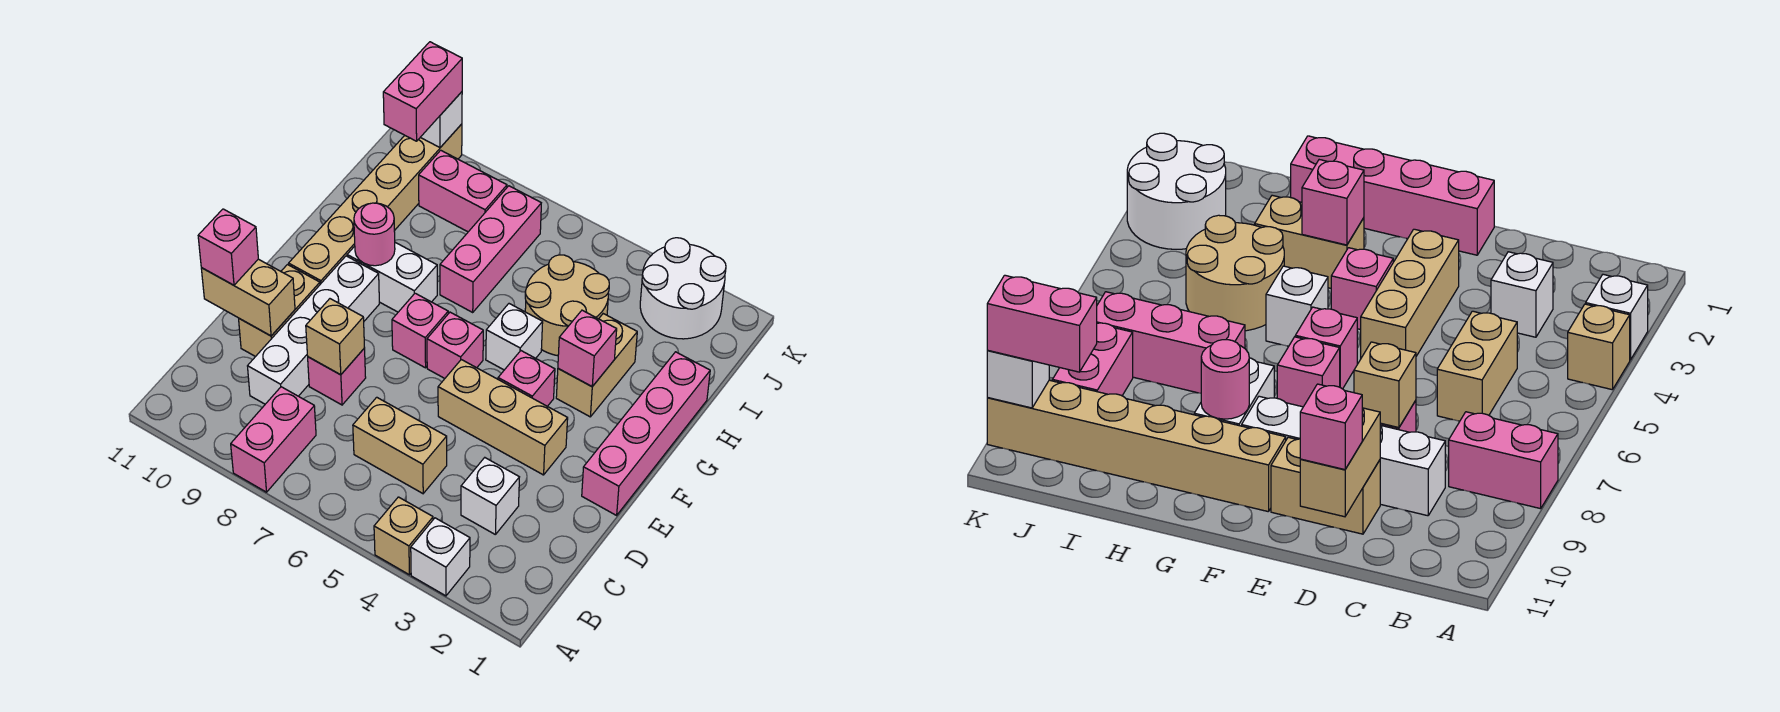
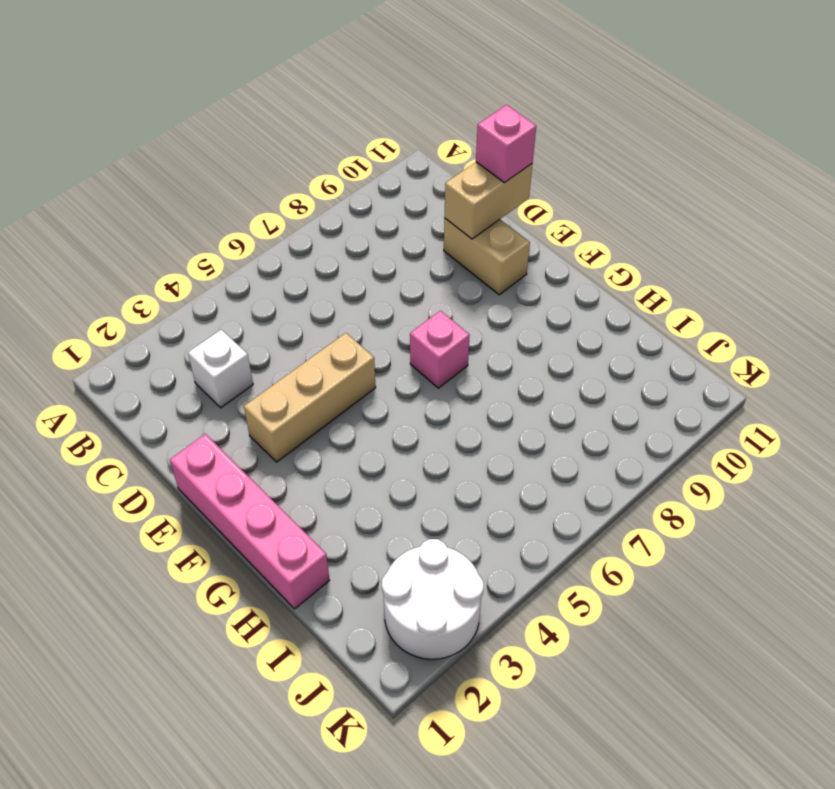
none -> white brick A3 level 1
none -> tan brick A4 level 1
none -> pink brick A8:B8 level 1

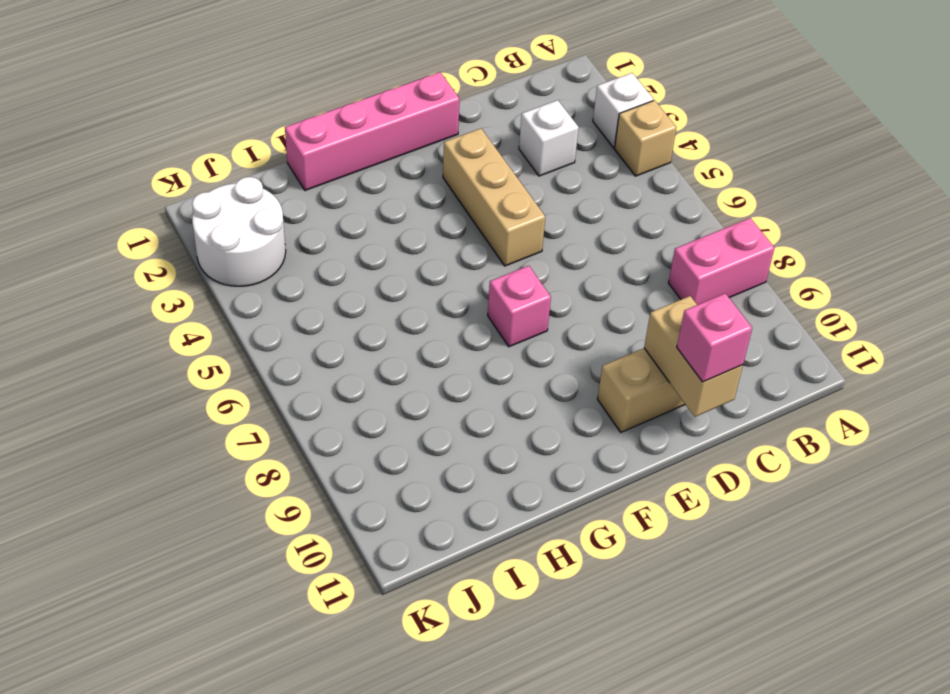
none -> tan brick C5:C6 level 1
none -> white brick C9:F9 level 1
none -> pink brick D8 level 1

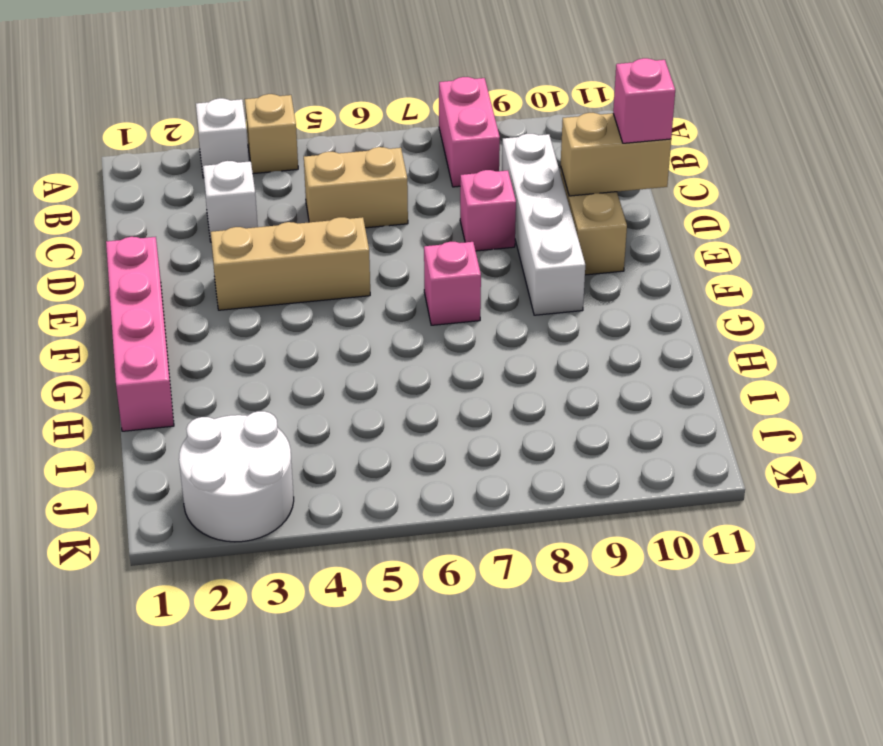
none -> pink brick F4 level 1
none -> pink brick F6 level 1
none -> tan brick F10:K10 level 1

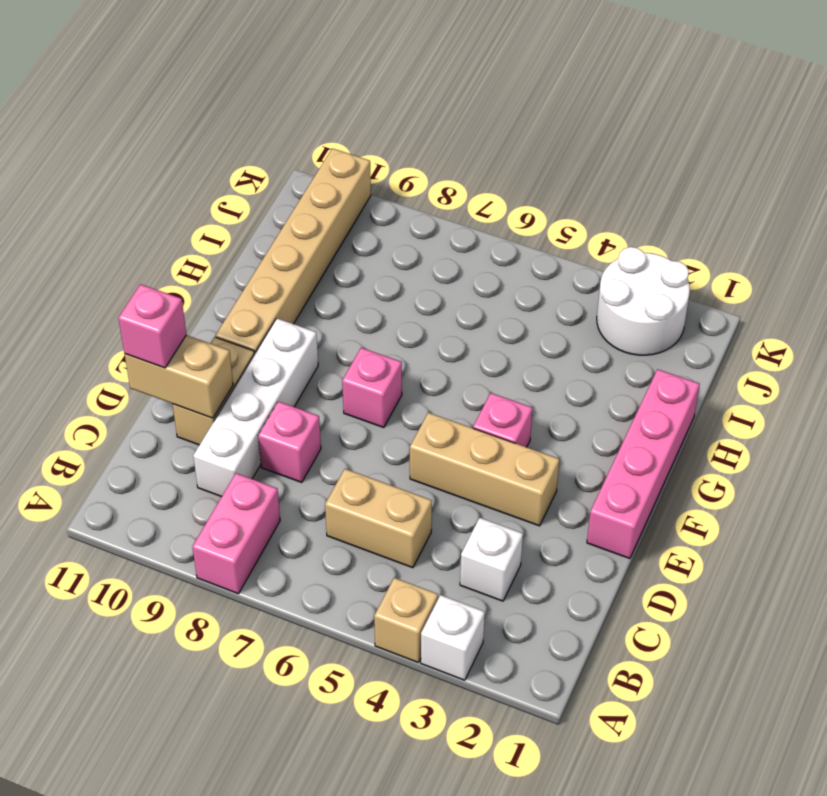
none -> pink brick F6 level 1
none -> tan brick G3:H3 level 1
none -> white brick G5 level 1

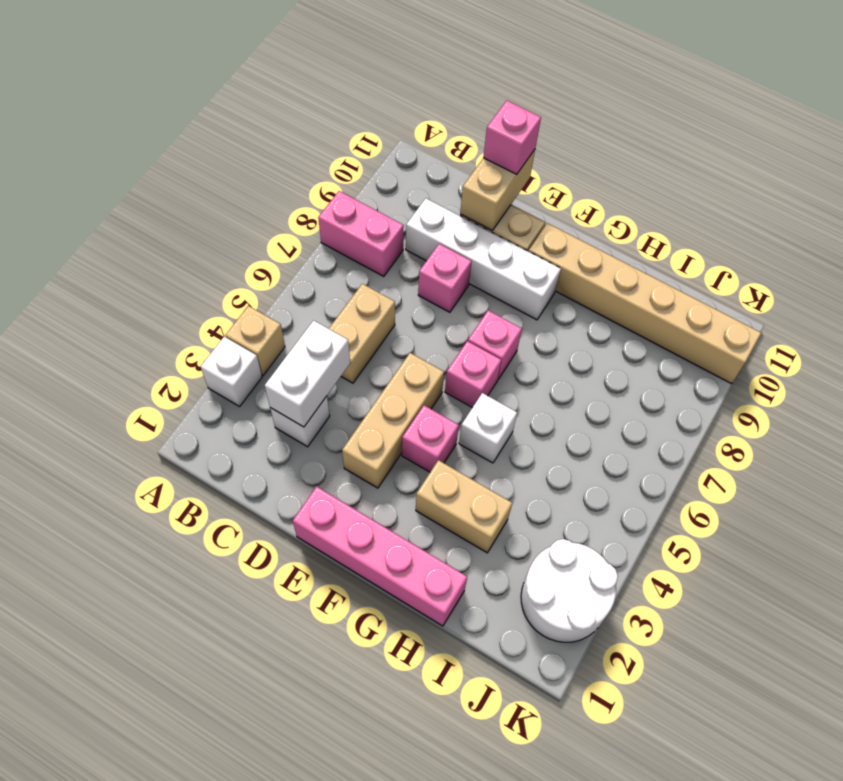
white brick C3:C4 level 2 -> white brick G8:G9 level 1
none -> tan round brick H4:I5 level 1
none -> pink brick H7:J7 level 1
none -> pink brick J8:J9 level 1

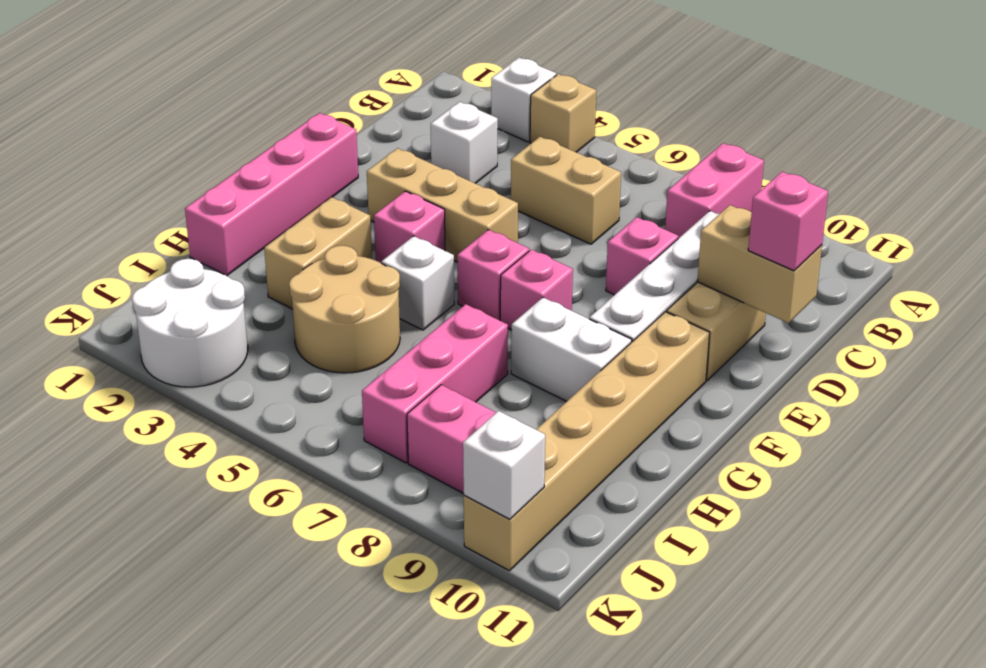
none -> tan brick D8 level 2
none -> pink brick G3 level 2
none -> pink round brick G9 level 2

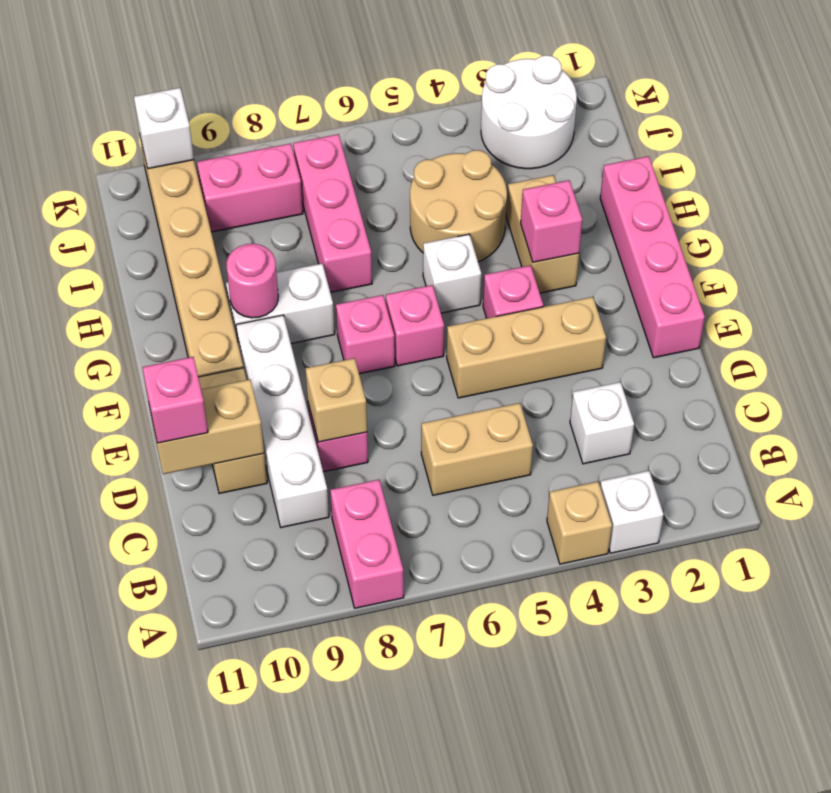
none -> pink brick J10:K10 level 3

